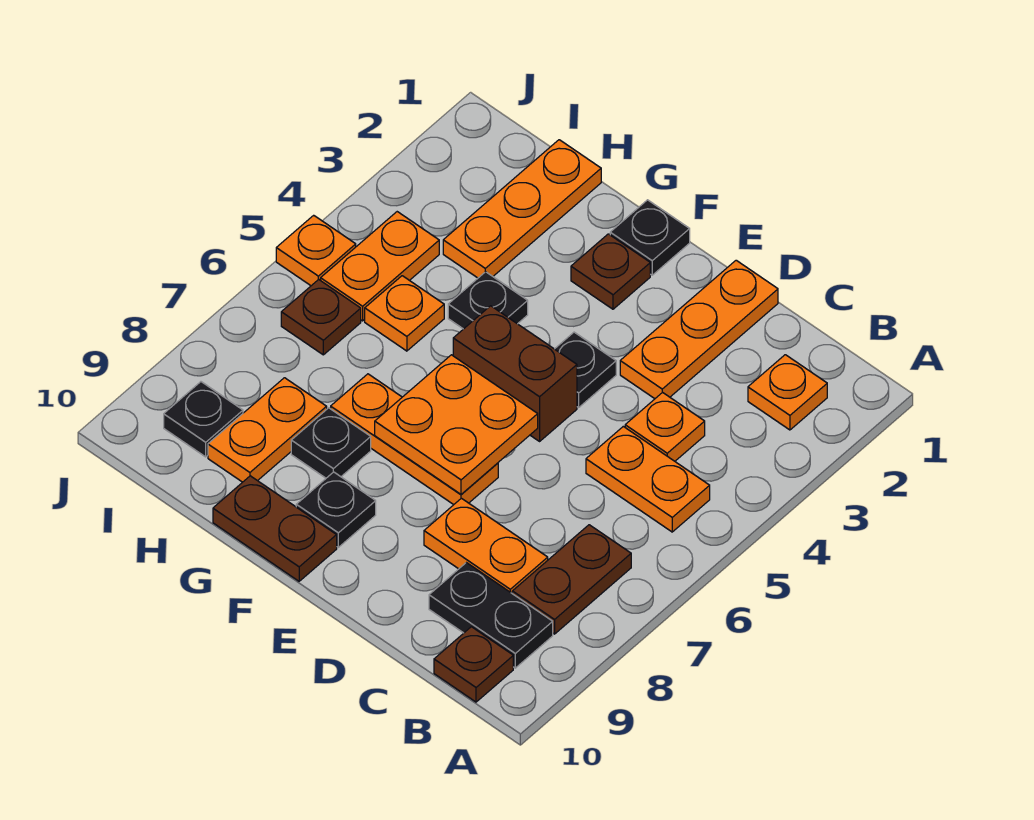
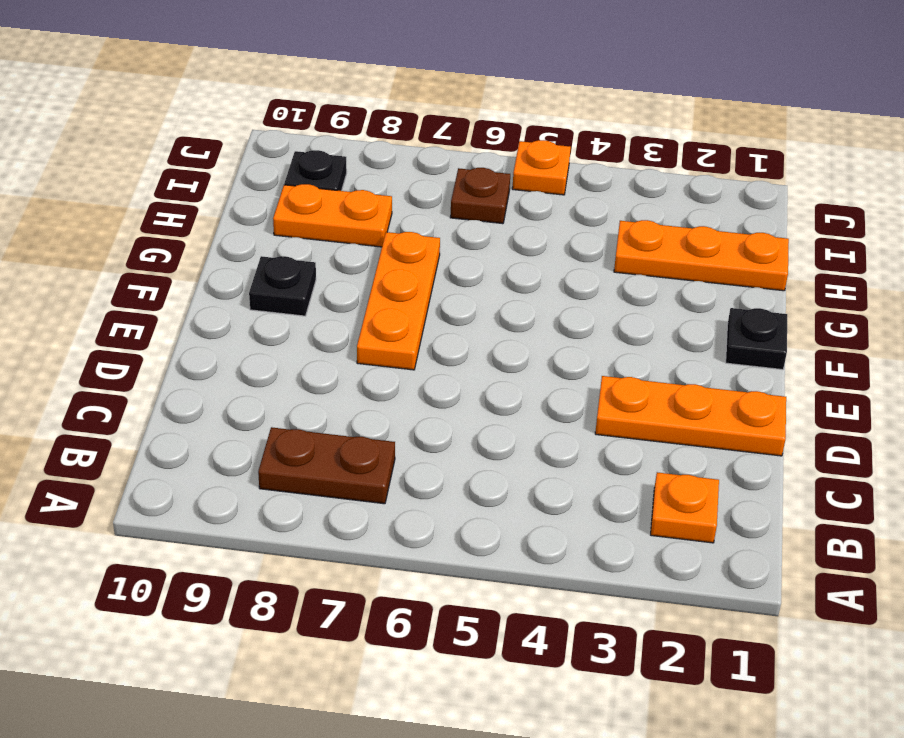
none -> orange plate B5:C5 level 1
none -> black plate B9:C9 level 1
none -> brown plate B10 level 1

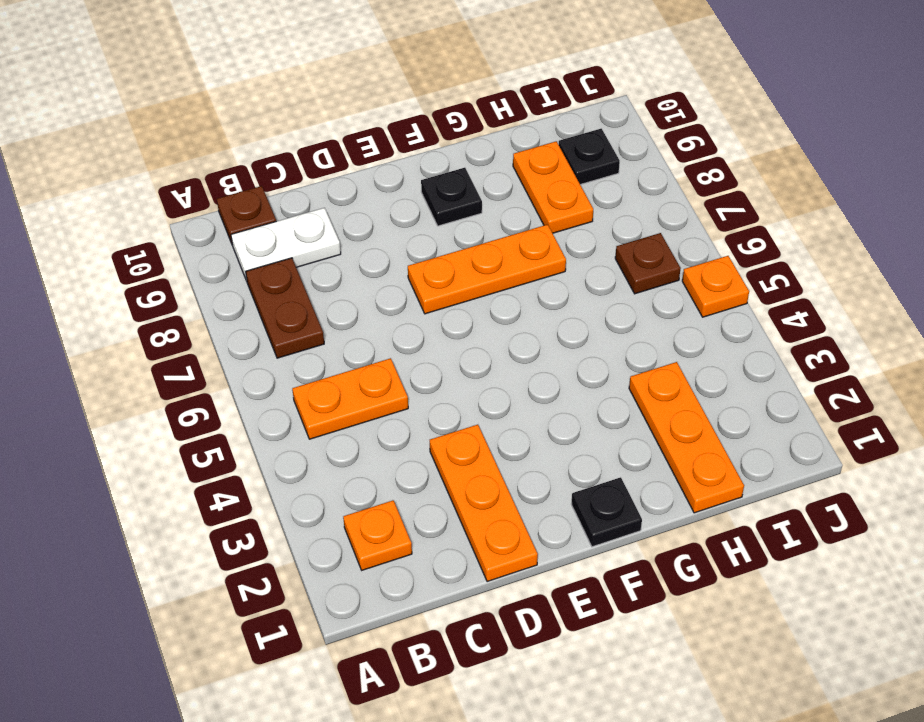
white plate B9:C9 level 1 -> black plate B9:C9 level 1
none -> orange plate C4 level 1
none -> orange plate C8:D8 level 1
none -> black plate E4 level 1

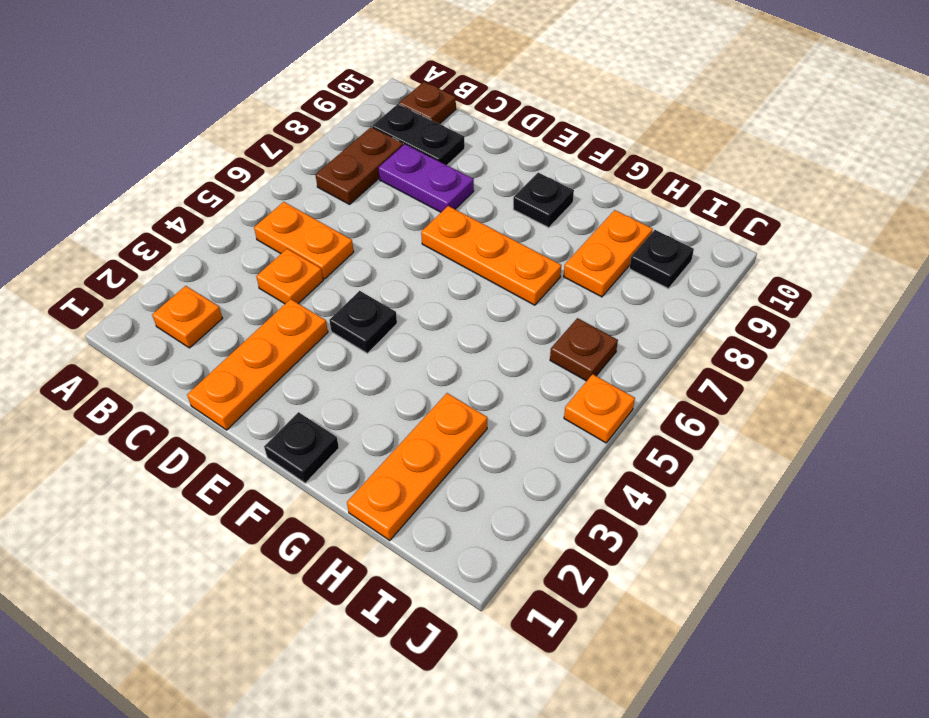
purple plate C8:D8 level 1 -> orange plate C8:D8 level 1
none -> brown brick E5:F5 level 1
none -> brown plate F2 level 1
none -> brown plate F10:G10 level 1

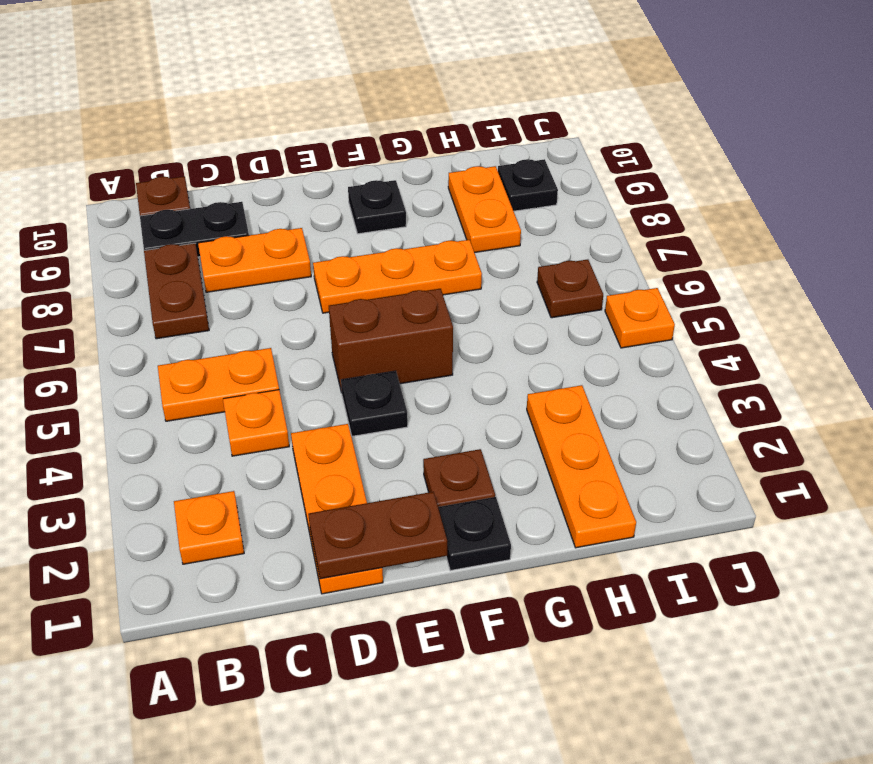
brown plate D1:E1 level 2 -> brown plate F10:G10 level 1
none -> black plate G4 level 1
none -> black plate G8 level 1
none -> orange plate H5 level 1

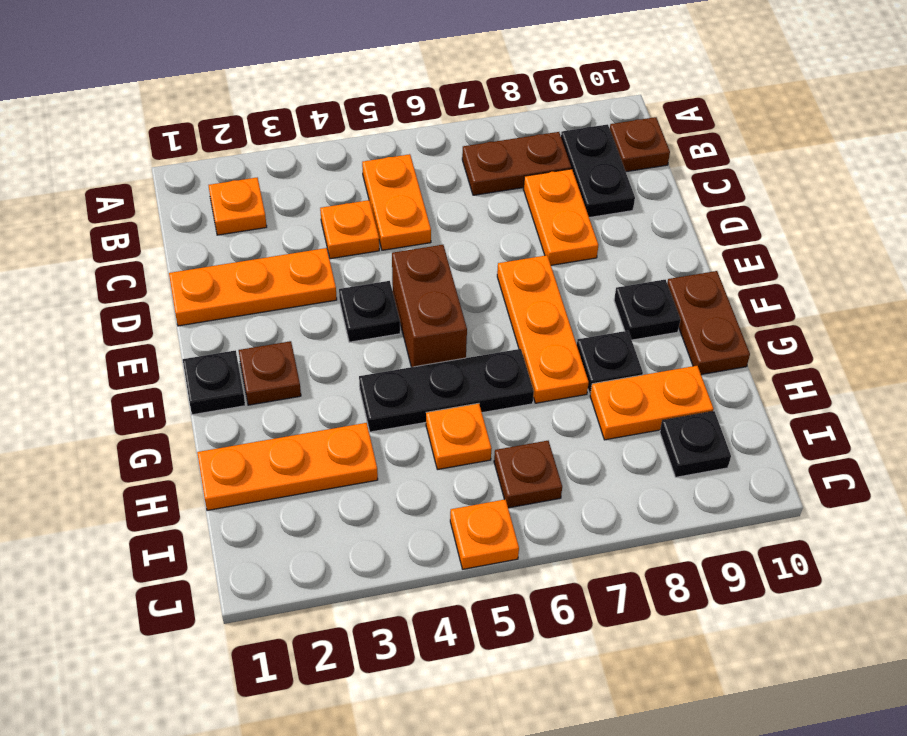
black plate G4:G6 level 1 -> black plate G4 level 1
none -> orange plate I4:I5 level 1
none -> orange plate E6:F7 level 2

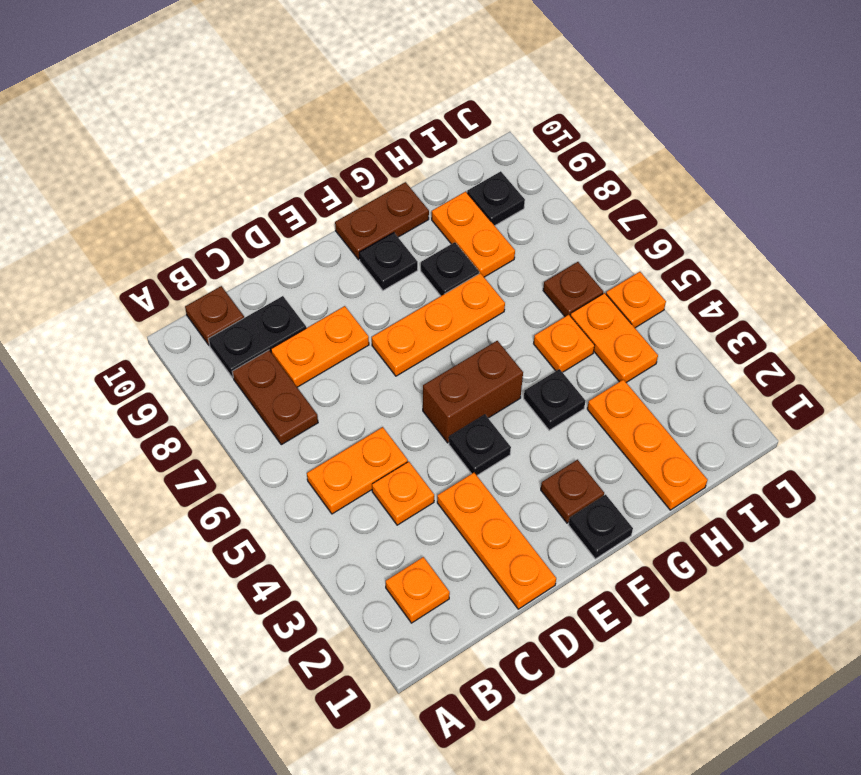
none -> orange plate E6:F7 level 2

